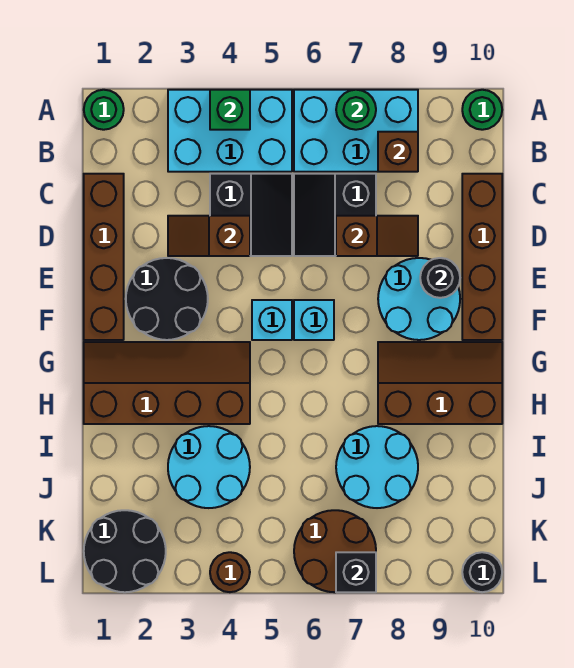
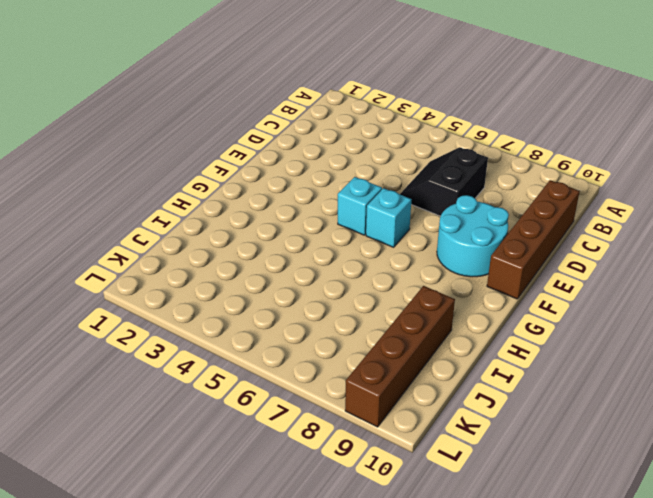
brown brick I9:L9 level 1 -> brown brick C1:F1 level 1
none -> green round brick A1 level 1
none -> cyan brick A3:B5 level 1
none -> cyan brick A6:B8 level 1

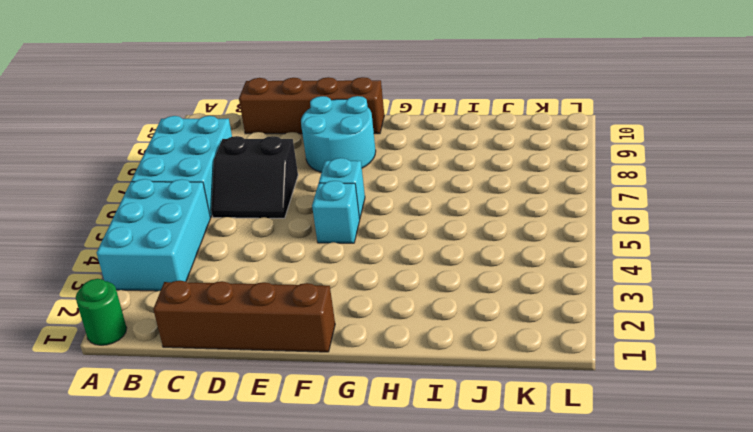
none -> green round brick A10 level 1
none -> black slope C4:D5 level 1 top 4
none -> black round brick E2:F3 level 1

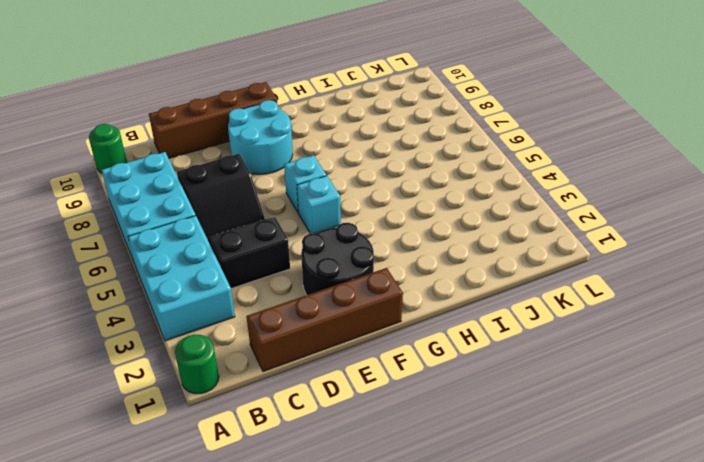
none -> brown slope G1:H4 level 1 top H
none -> brown slope G8:H10 level 1 top H
none -> cyan round brick I3:J4 level 1

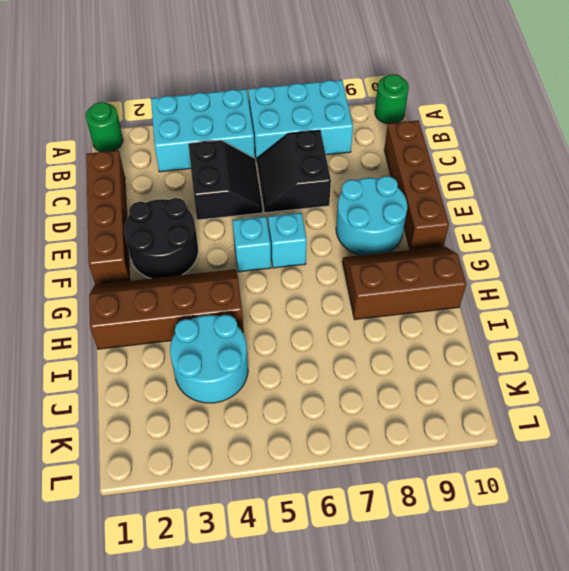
none -> cyan round brick I7:J8 level 1
none -> black round brick K1:L2 level 1
none -> brown round brick K6:L7 level 1

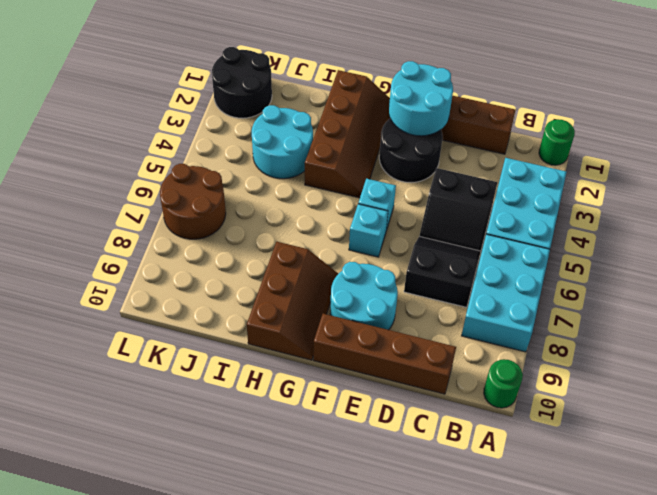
cyan round brick E1:F2 level 2 -> cyan round brick I7:J8 level 1
none -> brown round brick L4 level 1
none -> black round brick L10 level 1
none -> green brick A4 level 2

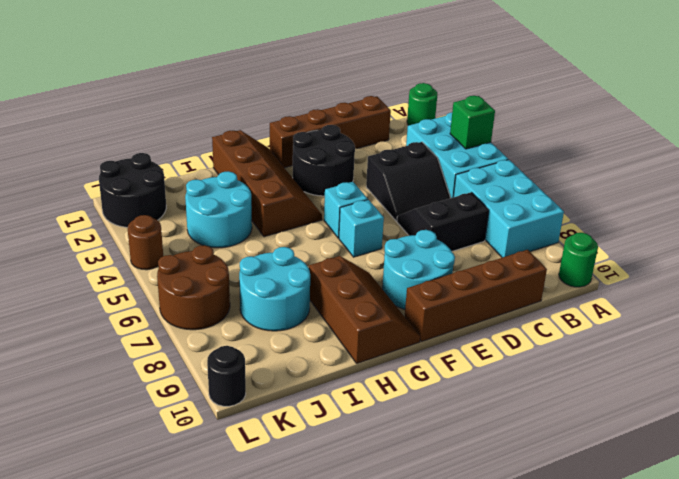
none -> green round brick A7 level 2
none -> brown brick B8 level 2
none -> brown slope D3:D4 level 2 top 4

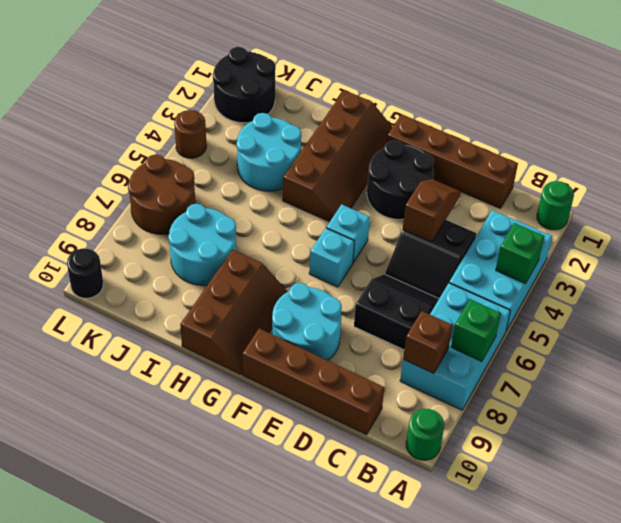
green brick A7 level 2 -> green round brick A7 level 2
none -> brown slope D7:D8 level 2 top 7
none -> black round brick E9 level 2
none -> black brick L7 level 2

